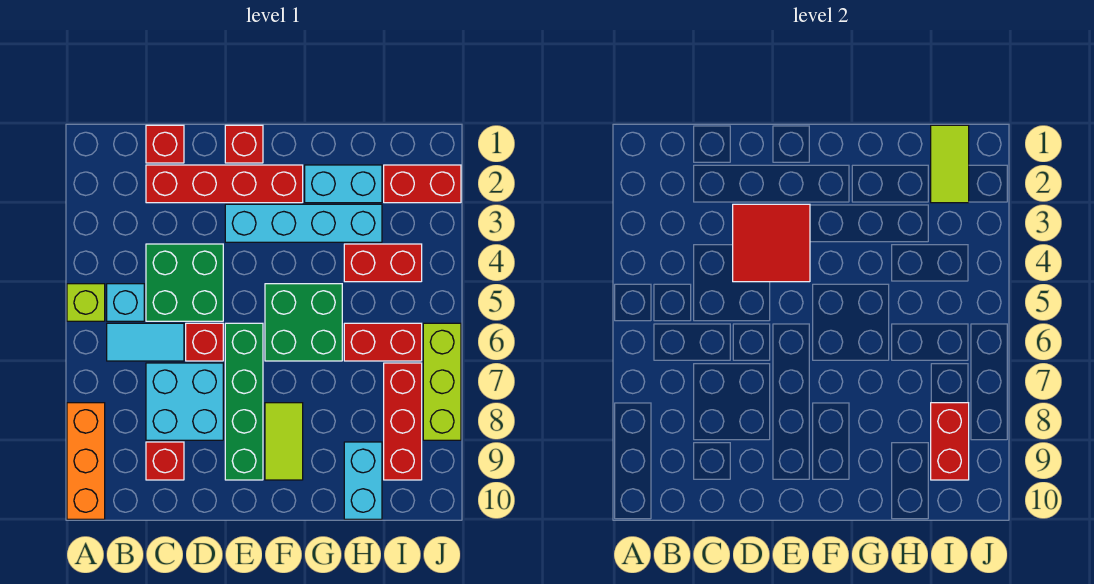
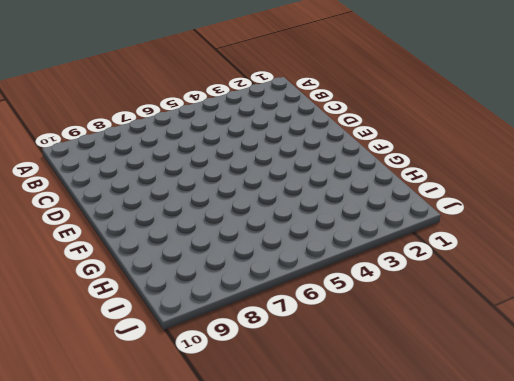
none -> lime brick A5 level 1
none -> orange brick A8:A10 level 1
none -> cyan brick B5 level 1

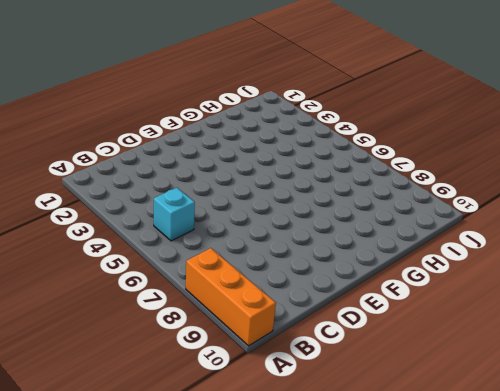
none -> lime brick A5 level 1
none -> cyan tile B6:C6 level 1
none -> red brick C1 level 1

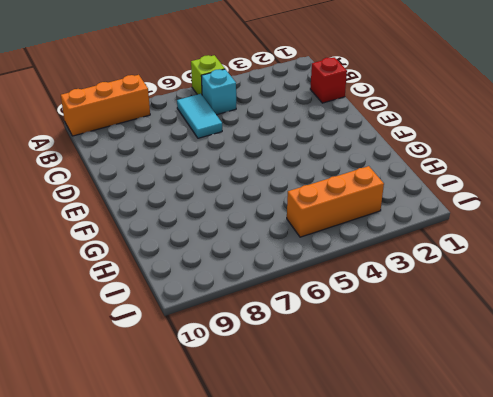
orange brick I3:I5 level 1 -> red brick H4:I4 level 1
none -> red brick C2:F2 level 1
none -> green brick C4:D5 level 1
none -> cyan brick C7:D8 level 1

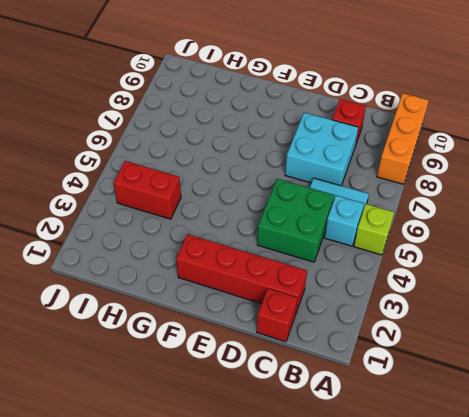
none -> red brick D6 level 1
none -> red brick E1 level 1
none -> cyan brick E3:H3 level 1

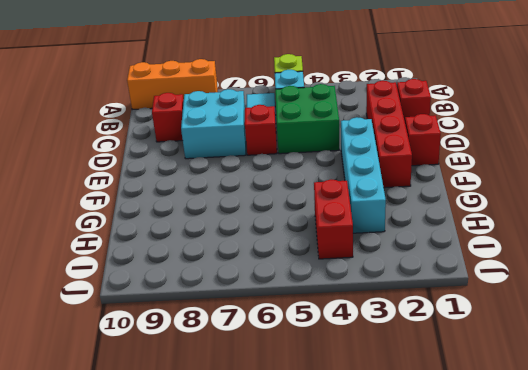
none -> green brick E6:E9 level 1
none -> green brick F5:G6 level 1
none -> lime tile F8:F9 level 1

